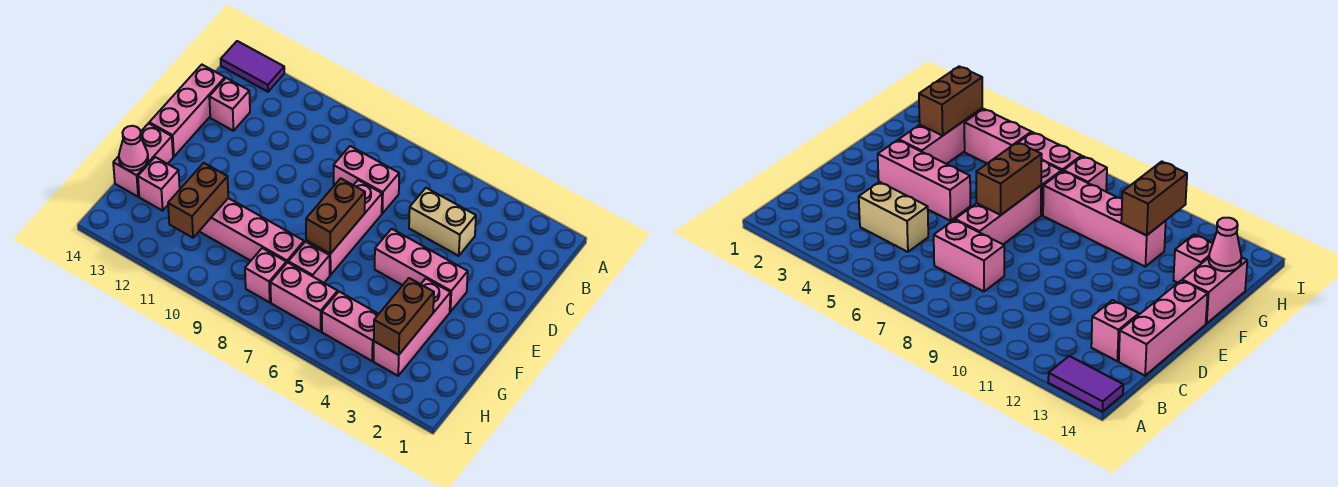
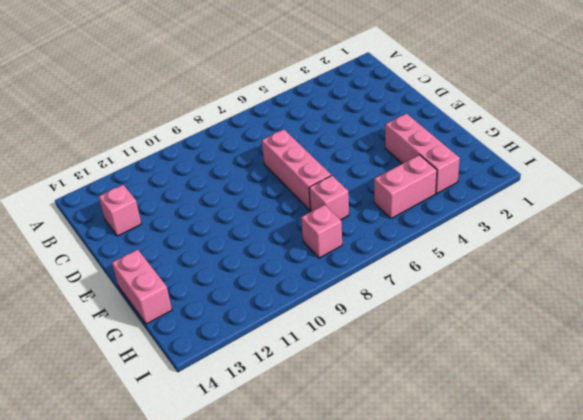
none -> purple tile A13:A14 level 1
none -> tan brick C4:C5 level 1
none -> pink brick C7:C8 level 1

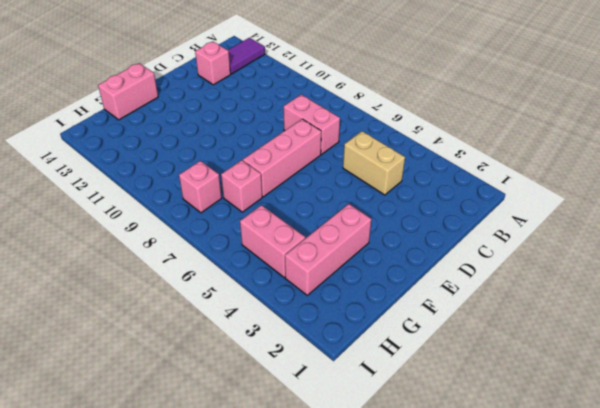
purple tile A13:B13 level 1 -> purple tile A13:A14 level 1
none -> pink brick C14:E14 level 1
none -> pink brick E3:E5 level 1
none -> pink brick G8:G11 level 1

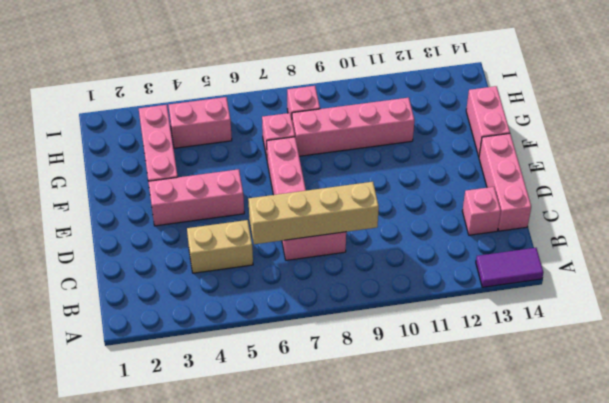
tan brick C6:C9 level 2 -> none
none -> pink brick G13 level 1
none -> pink brick H6:H7 level 1
none -> brown brick E7:F7 level 2

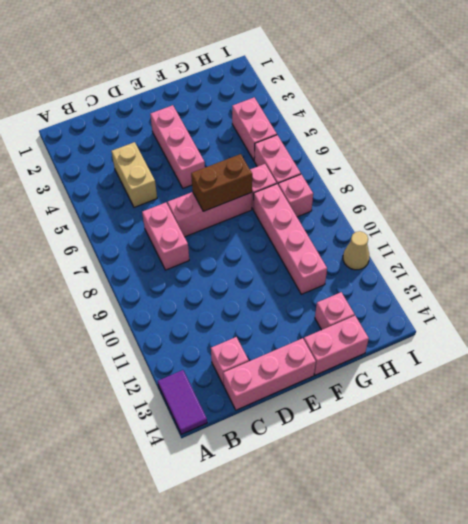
tan cone I11 level 1 -> none
none -> pink brick F3:H3 level 1
none -> brown brick G3:H3 level 2
none -> brown brick G11:H11 level 2

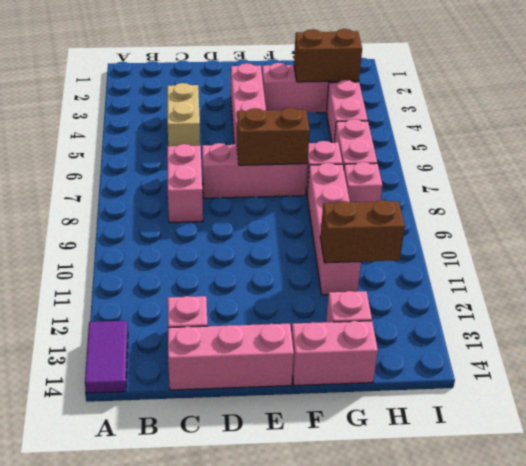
none -> pink cone G14 level 2

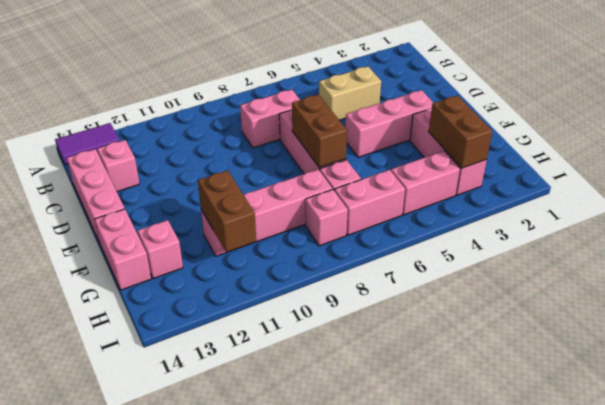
none -> pink cone G14 level 2

